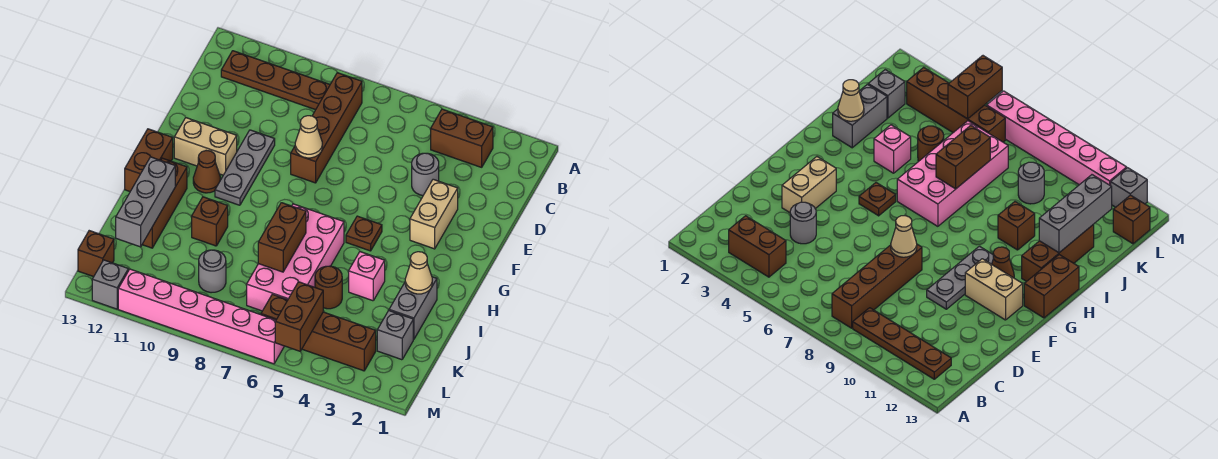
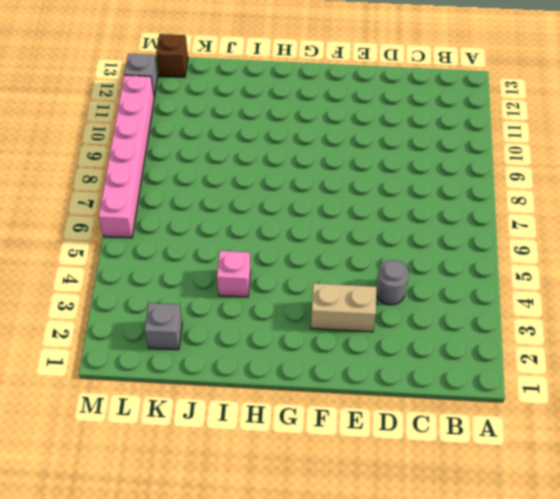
none -> brown brick B3:B4 level 1
none -> brown brick B8:E8 level 1
none -> brown plate B9:B12 level 1

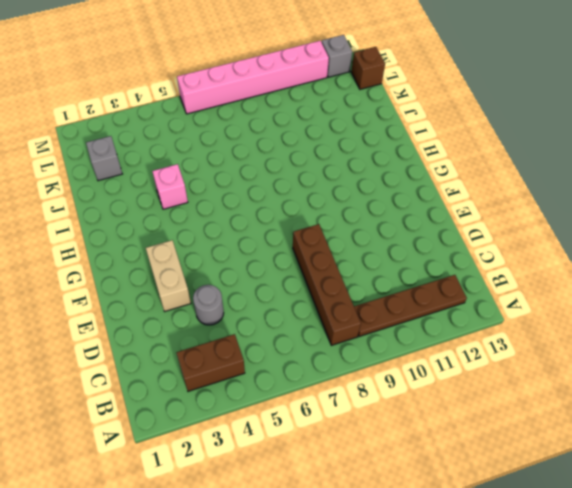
none -> grey plate E10:G10 level 1
none -> tan brick F11:F12 level 1
none -> brown plate G5 level 1

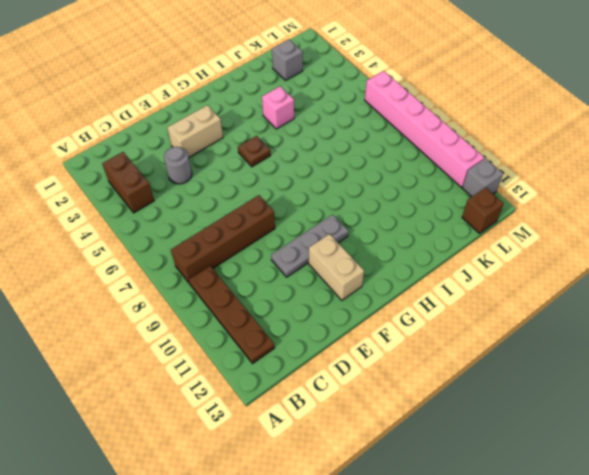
none -> brown cone G11 level 1
none -> brown brick G13:H13 level 1
none -> pink brick H6:K7 level 1

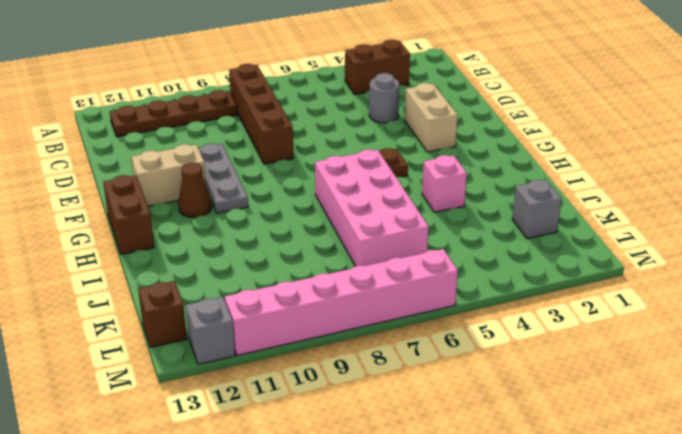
none -> brown brick H12:J12 level 1
none -> grey brick I2:J2 level 1
none -> brown brick I10 level 1

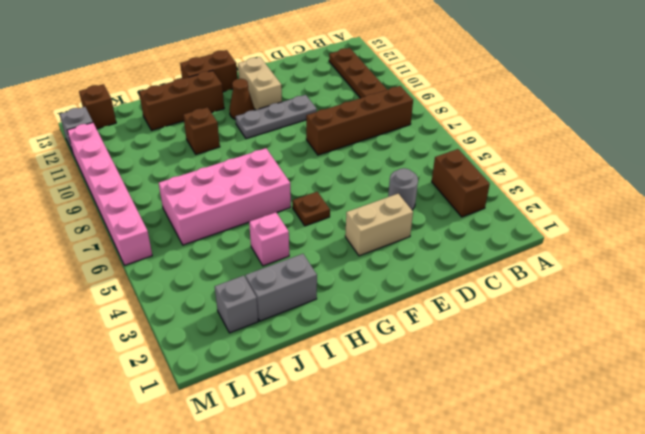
none -> brown round brick J5 level 1
none -> grey round brick K9 level 1
none -> brown brick L3:L6 level 1

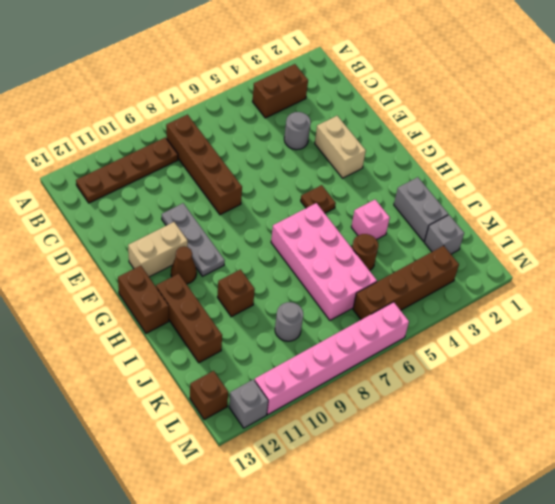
none -> tan cone E8 level 2
none -> tan cone I2 level 2
none -> brown brick I7:J7 level 2

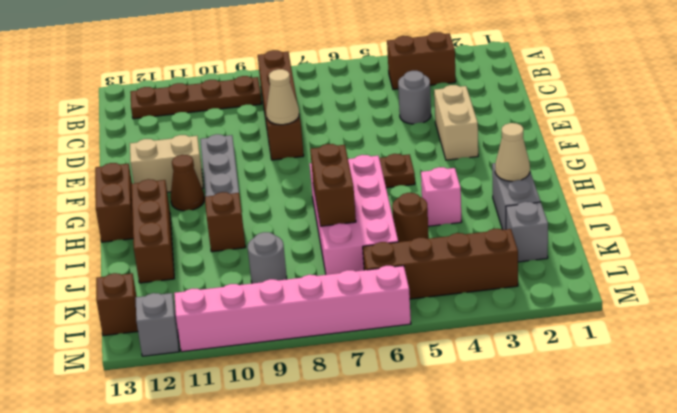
none -> grey brick I12:K12 level 2
none -> brown brick L5:M5 level 2

